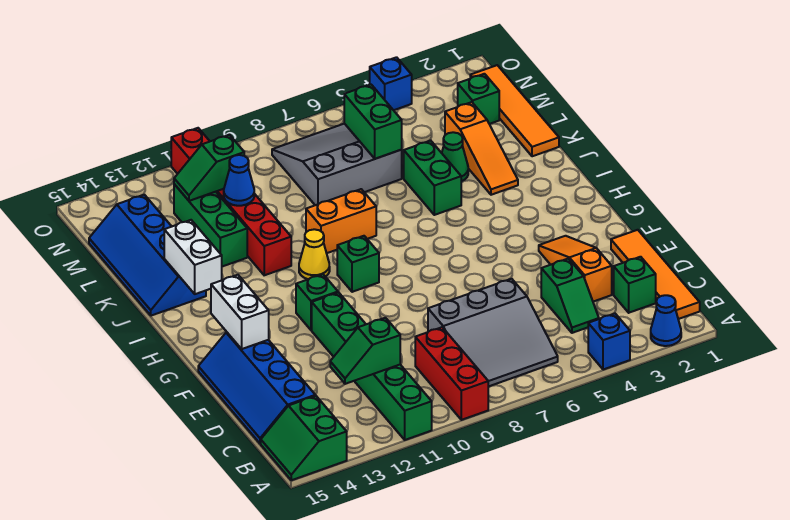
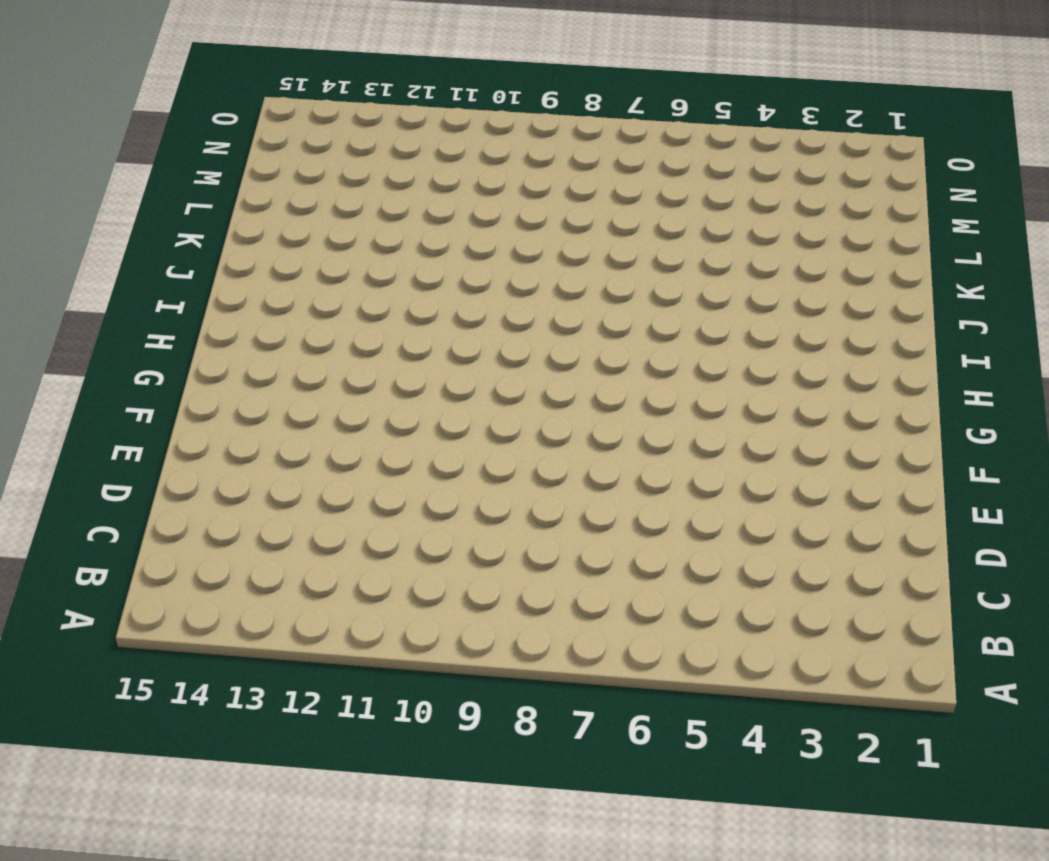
none -> blue cone A2 level 1
none -> blue brick A4 level 1
none -> red brick A9:C9 level 1
none -> green brick A11:F11 level 1

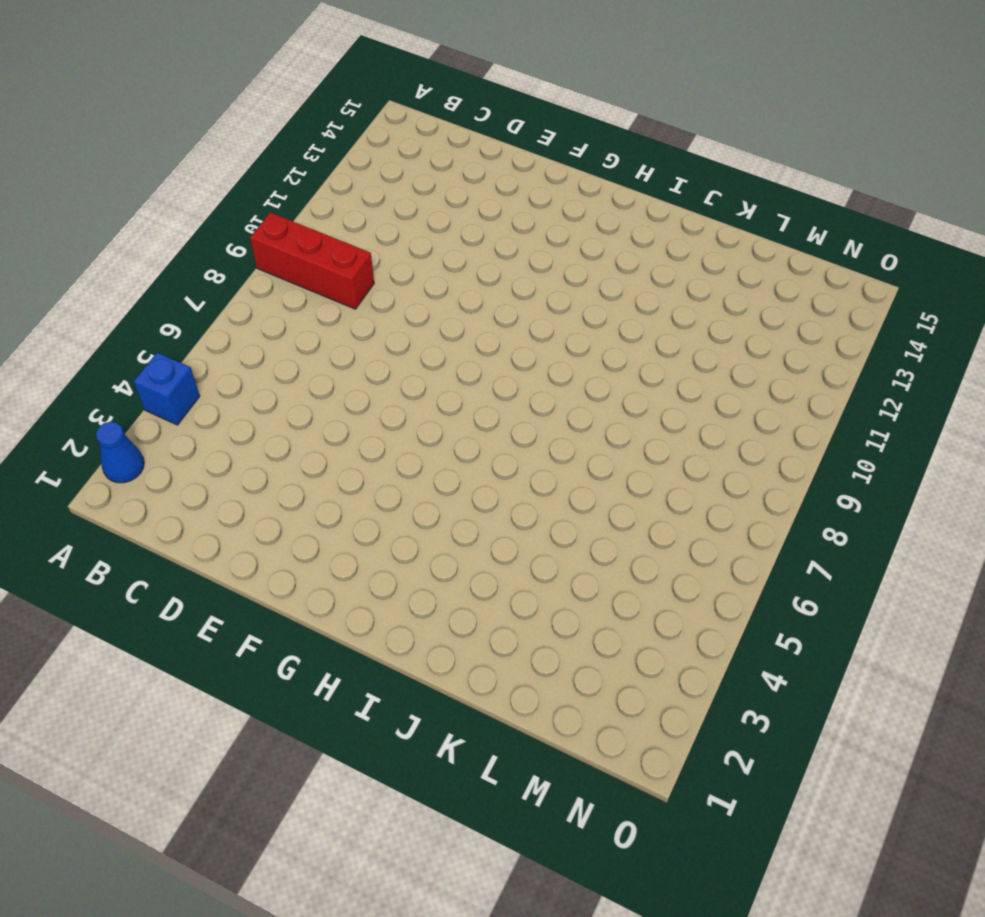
none -> green brick A11:F11 level 1
none -> green slope A14:B15 level 1 top 14
none -> orange tile B1:E1 level 1
none -> grey slope B6:D8 level 1 top D

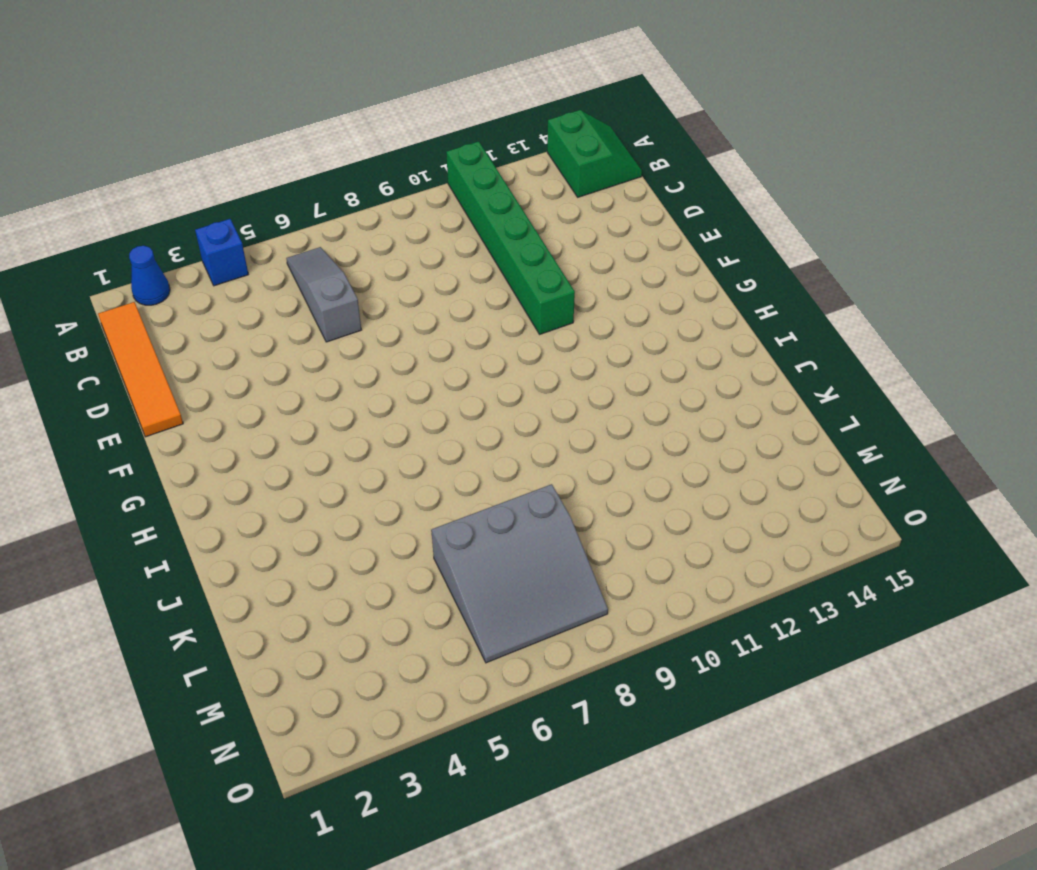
grey slope B6:D6 level 1 top D -> grey slope B6:D8 level 1 top D
none -> red brick A9:C9 level 1
none -> green brick C2 level 1
none -> green slope C4:D4 level 1 top D
none -> blue slope C14:F15 level 1 top 14

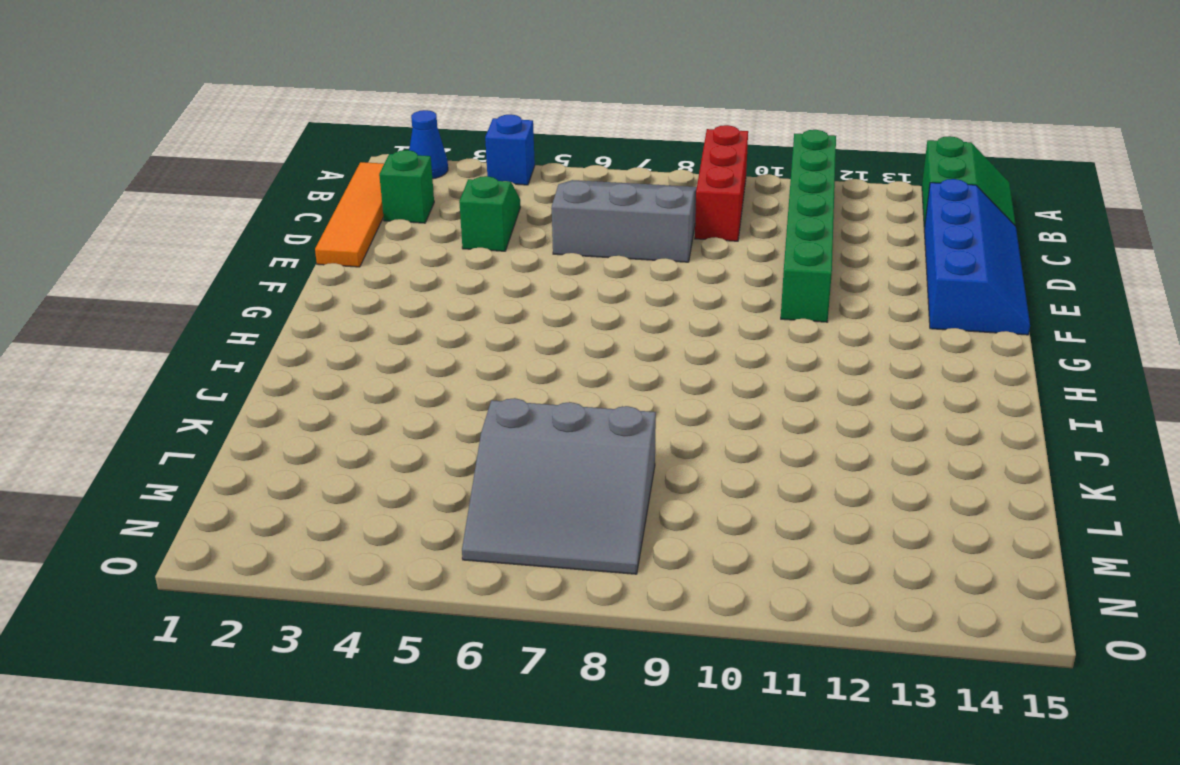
none -> orange slope D3:F3 level 1 top D
none -> green brick G11 level 1
none -> green brick H9 level 1
none -> yellow cone I10 level 1

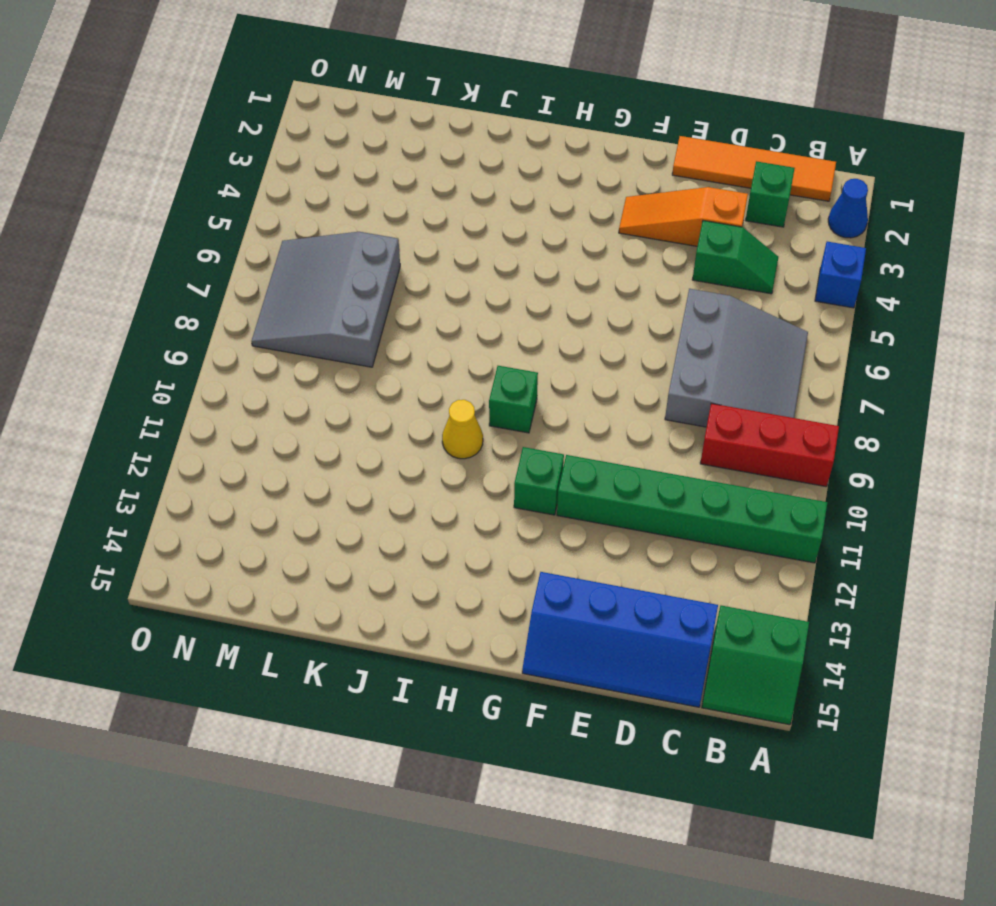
none -> orange slope J3:L3 level 1 top L
none -> green brick J5:K5 level 1
none -> orange brick J8:J9 level 1
none -> red brick J11:O11 level 1

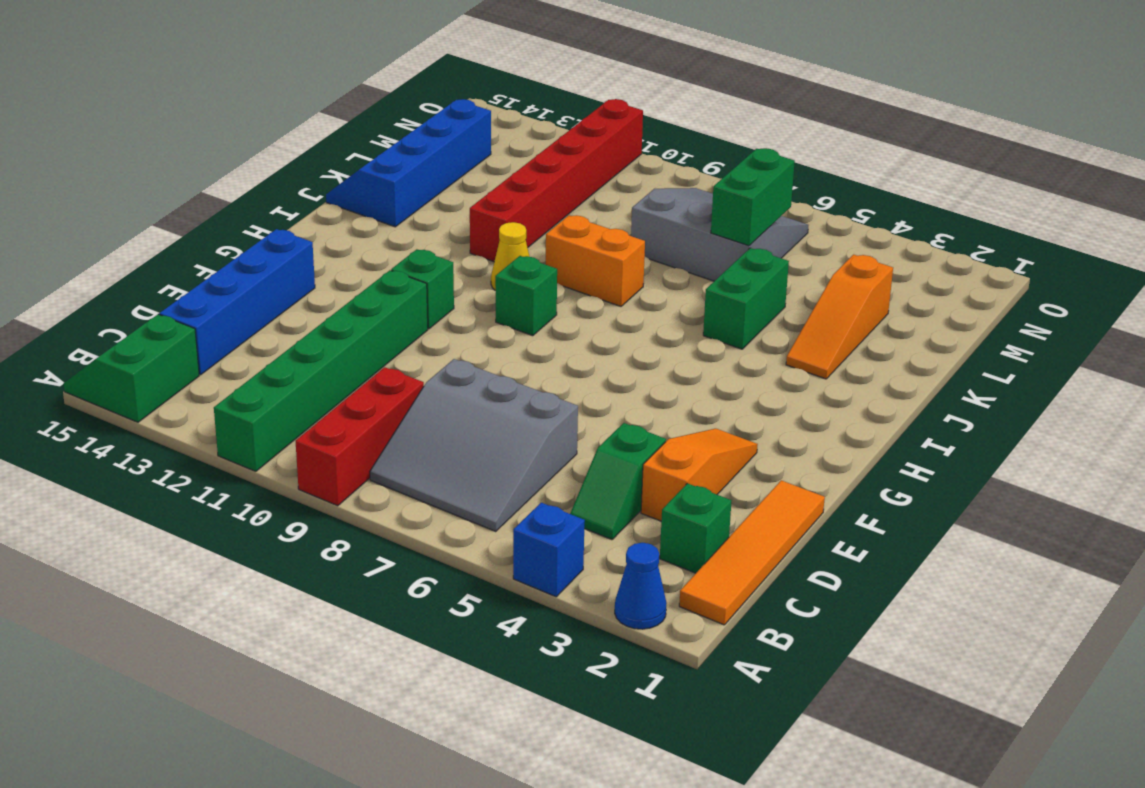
none -> orange tile K1:N1 level 1
none -> green cone K4 level 1
none -> green brick K12:M12 level 1
none -> green brick M2 level 1

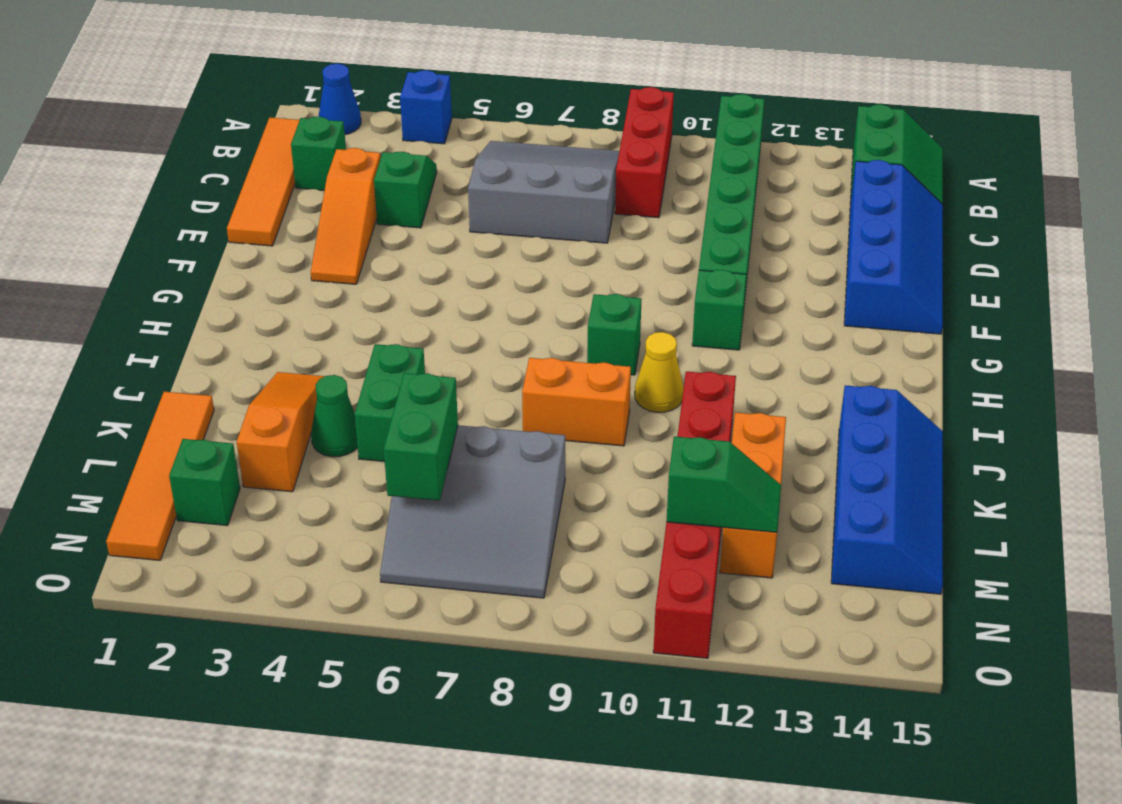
orange brick K12:M12 level 1 -> green brick K12:M12 level 1
none -> blue brick O4 level 1
none -> green slope C11:C12 level 2 top 11
none -> white brick F14:G14 level 2
none -> white brick I14:J14 level 2

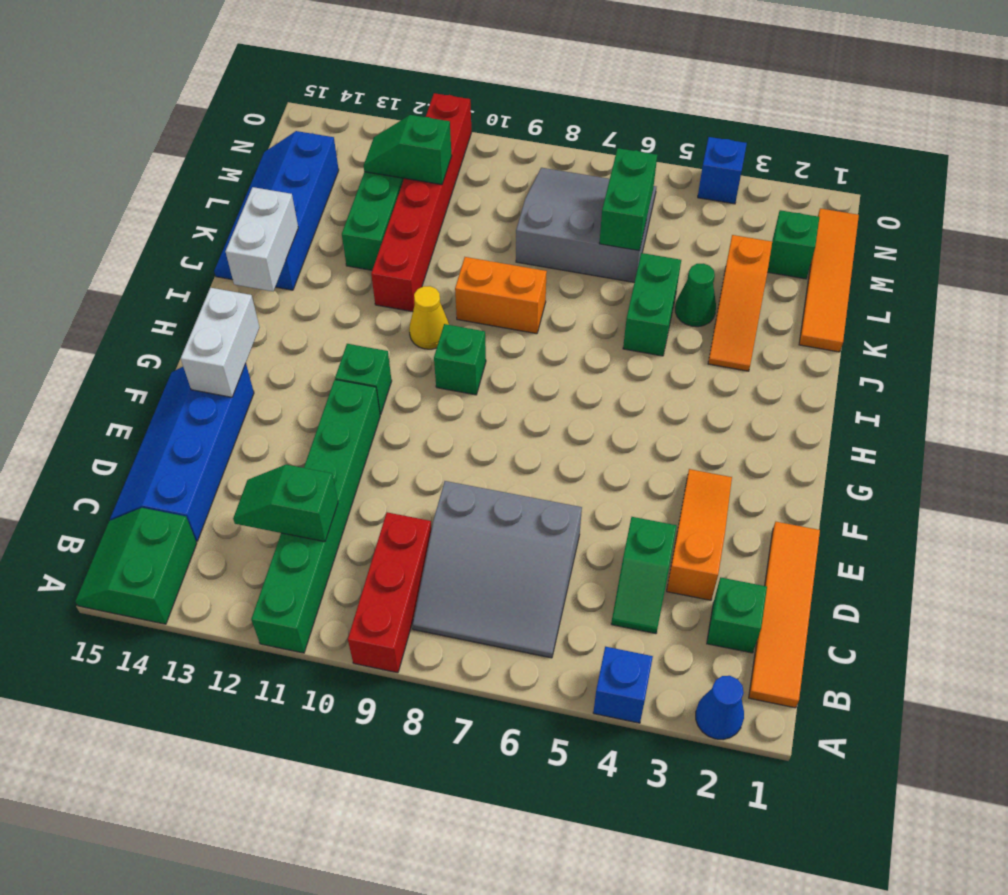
none -> blue cone L11 level 2

